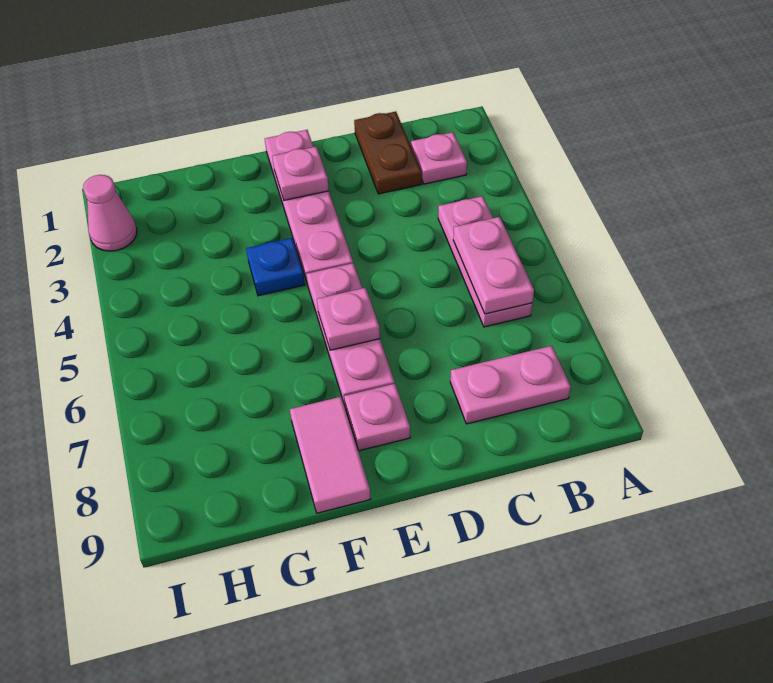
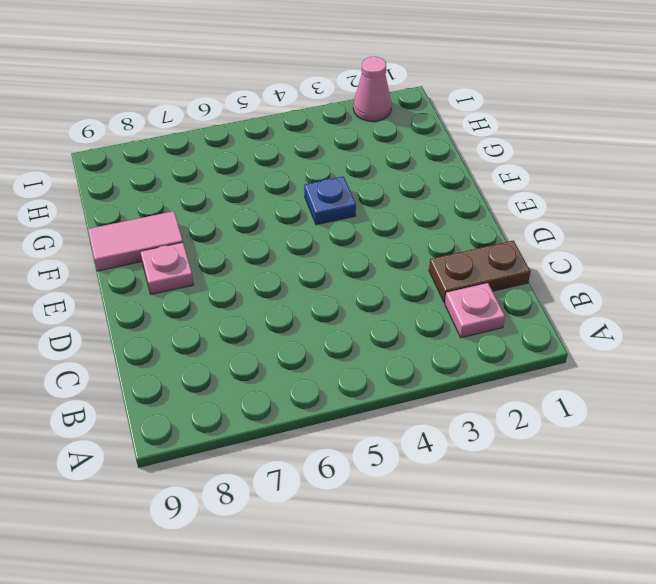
none -> pink plate B4:B6 level 1
none -> pink plate B8:C8 level 1
none -> pink plate E1:E4 level 1

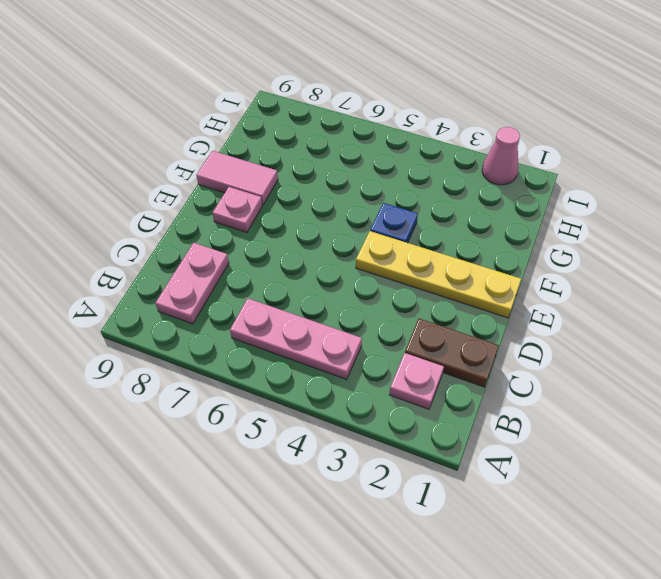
yellow plate E1:E4 level 1 -> pink plate E1:E4 level 1
none -> pink plate E5:E7 level 1
none -> pink plate B5:B6 level 2
none -> pink plate E2 level 2

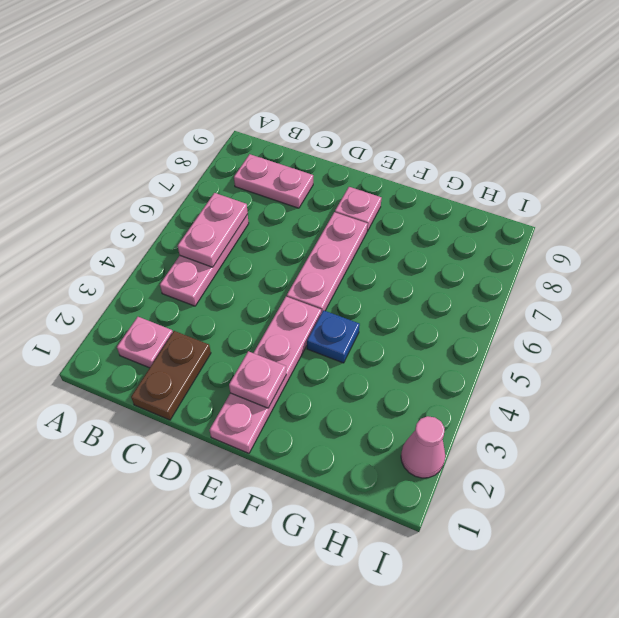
none -> pink tile F8:F9 level 1
none -> pink plate E6 level 2

